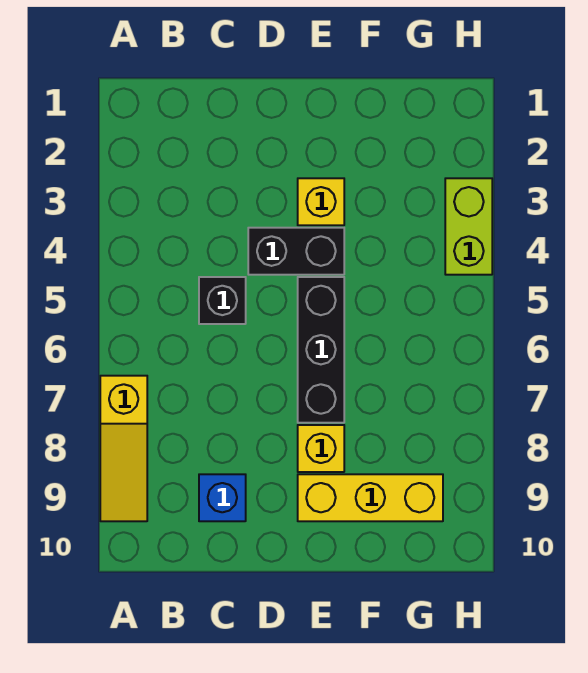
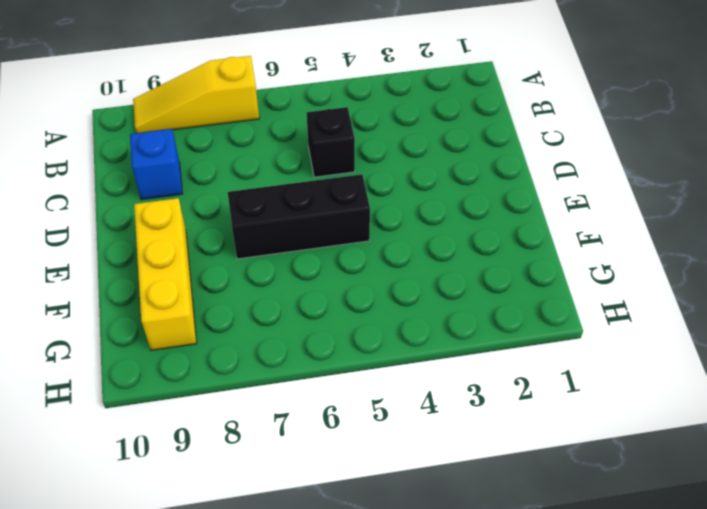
none -> black brick D4:E4 level 1
none -> yellow brick E3 level 1

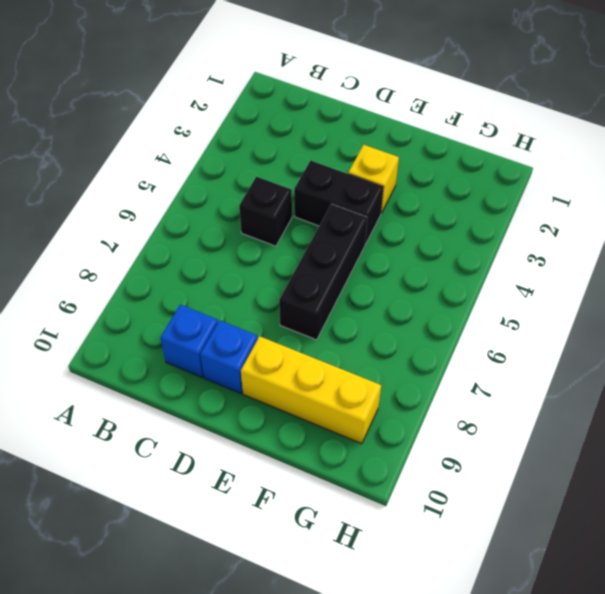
blue brick D9 level 1 -> none
none -> yellow slope A7:A9 level 1 top 7
none -> yellow brick E8 level 1

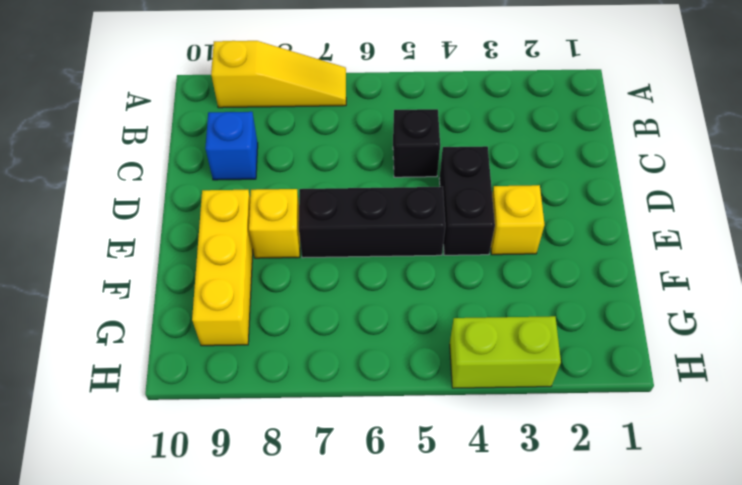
yellow slope A7:A9 level 1 top 9 -> yellow slope A7:A9 level 1 top 7

